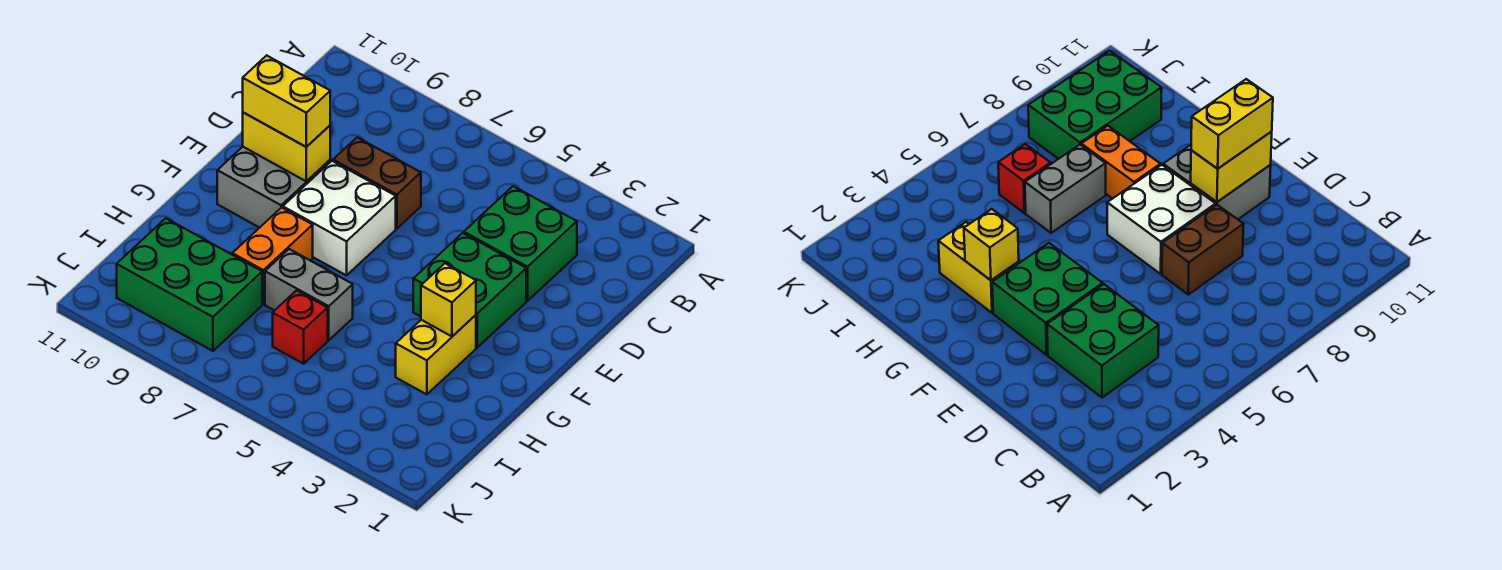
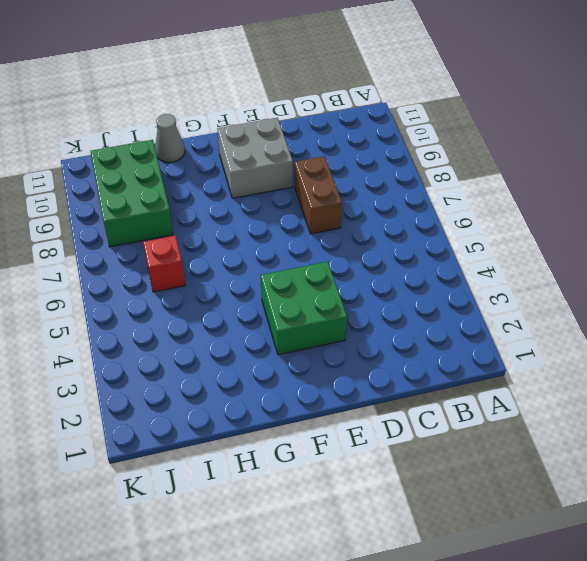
grey cone H11 level 1 -> none
none -> green brick C3:D4 level 1
none -> white brick E7:F8 level 1
none -> yellow brick G3:H3 level 1

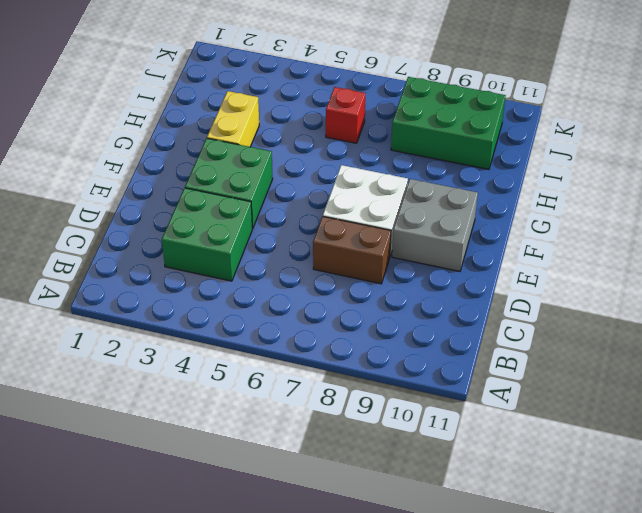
none -> orange brick G8:H8 level 1
none -> grey brick H6:H7 level 1
none -> yellow brick E9:E10 level 2

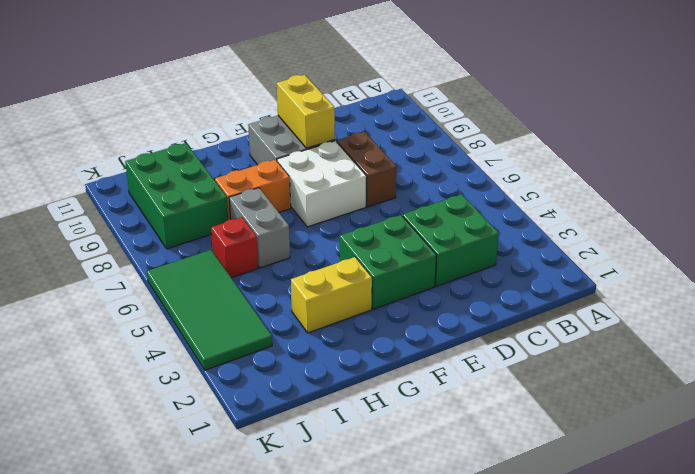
green tile J3:K6 level 1 -> none
none -> yellow brick G3 level 2
none -> yellow brick E9:E10 level 3

